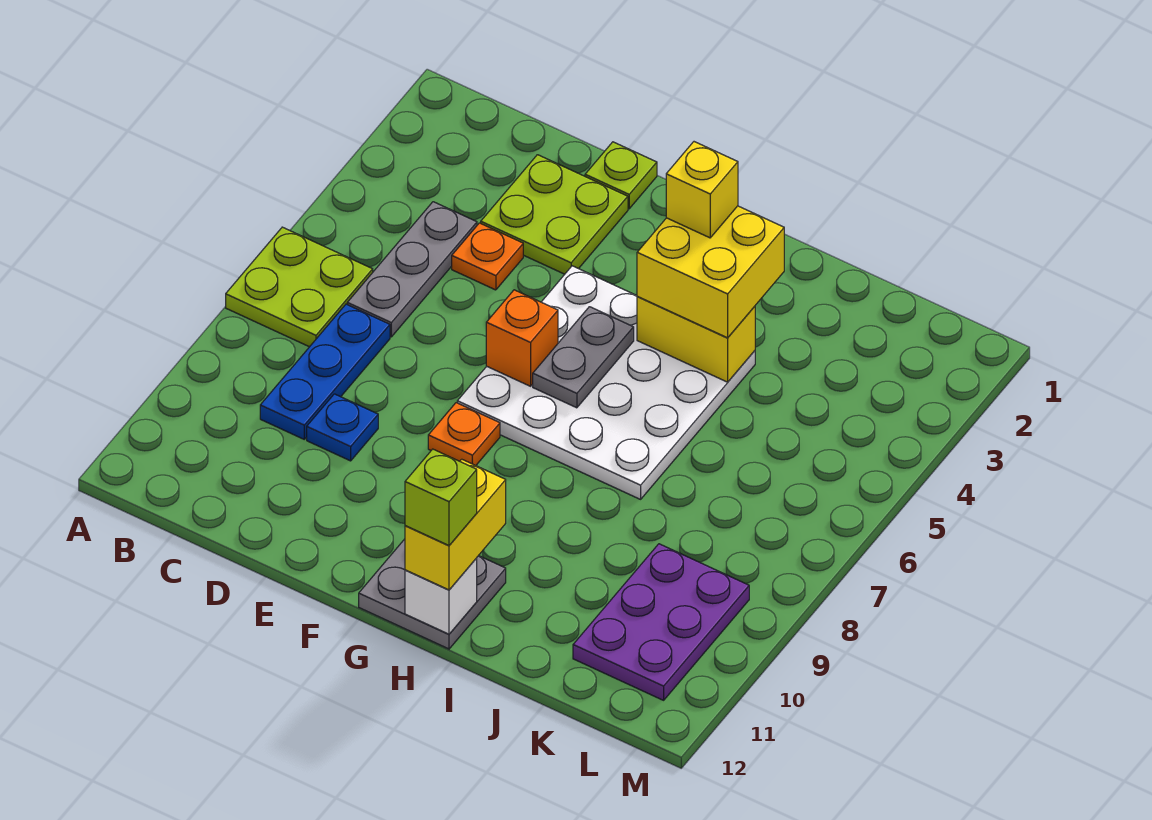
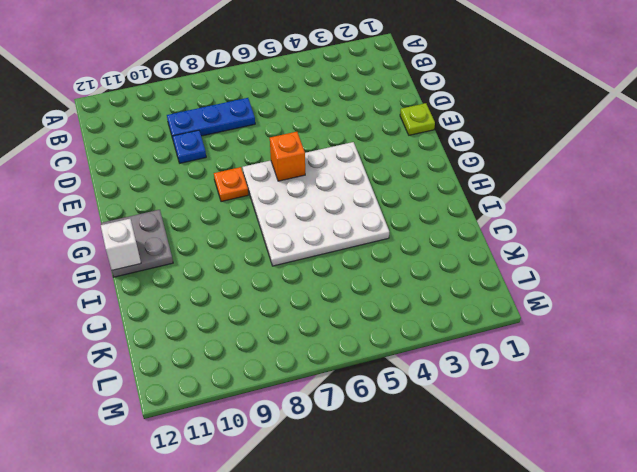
none -> lime plate A6:B7 level 1
none -> grey plate C4:C6 level 1
none -> lime plate D2:E3 level 1

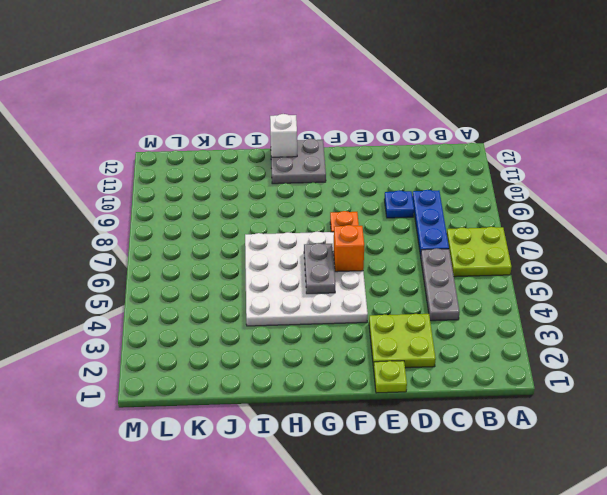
none -> orange plate D4 level 1
none -> purple plate K9:L11 level 1
none -> yellow brick H4:I4 level 2

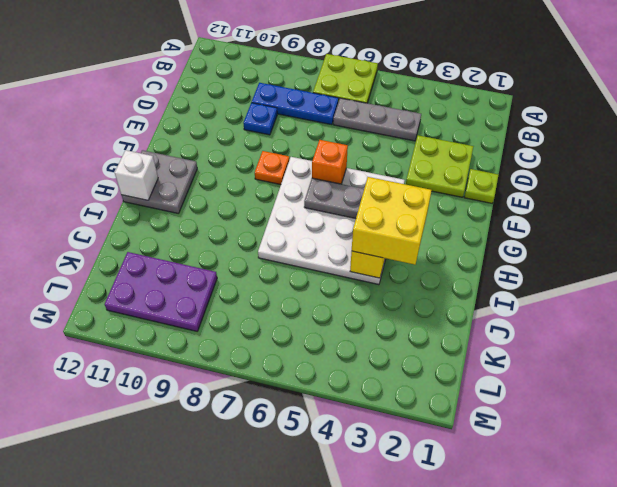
none -> orange plate D4 level 1
none -> yellow brick H11:H12 level 3
none -> yellow brick H3 level 4

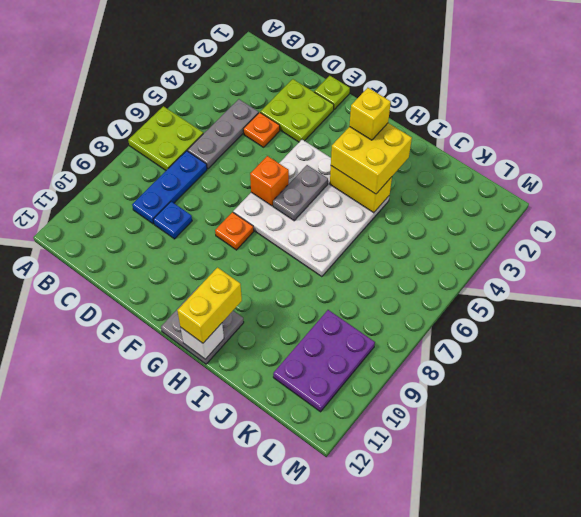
none -> lime brick H12 level 4

